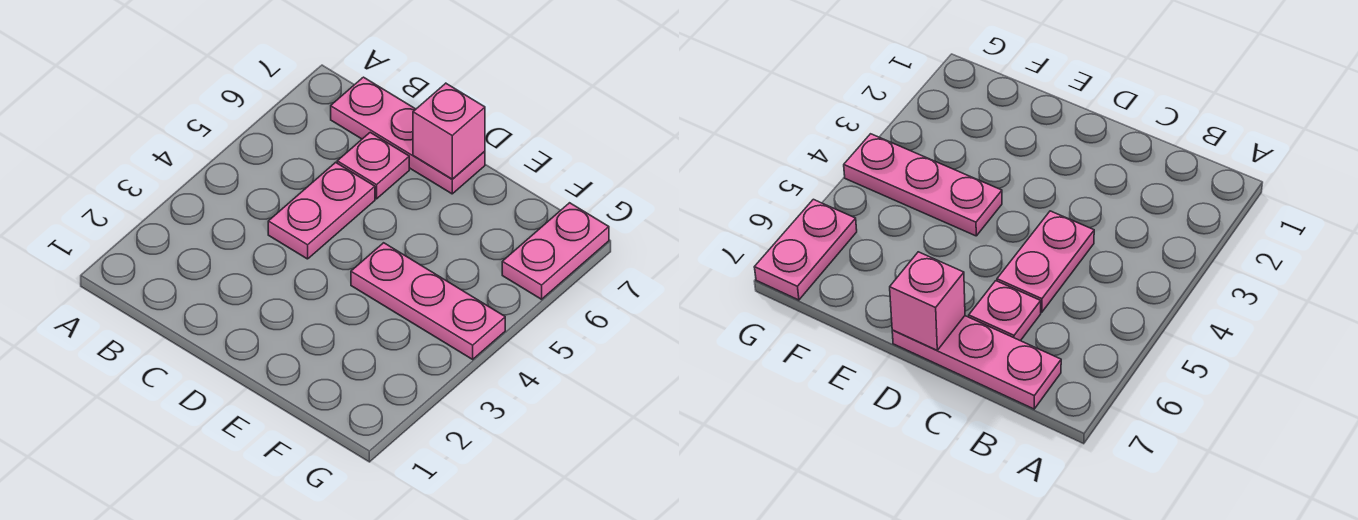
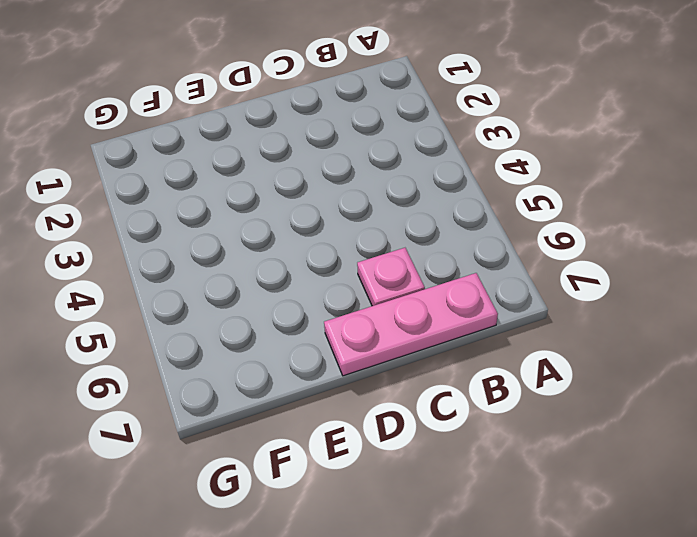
none -> pink plate C4:C5 level 1
none -> pink plate E4:G4 level 1

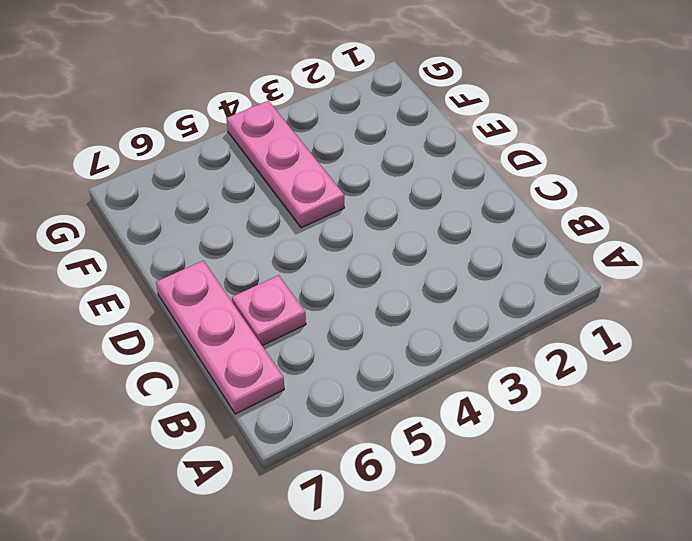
none -> pink plate C4:C5 level 1
none -> pink plate G6:G7 level 1

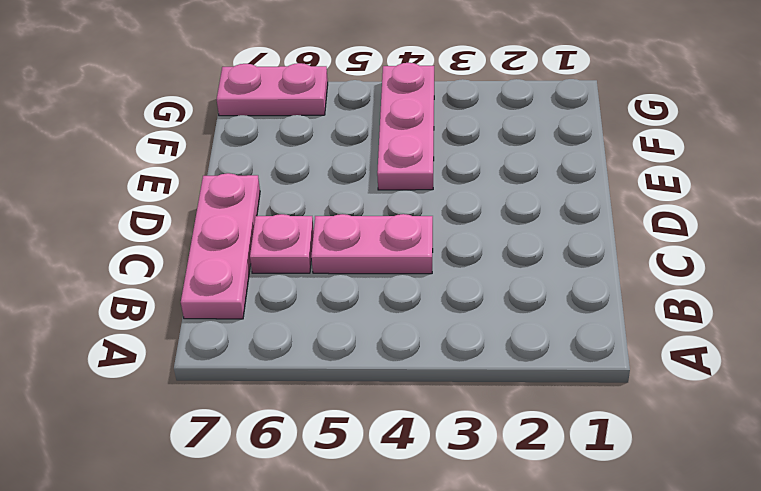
none -> pink brick D7 level 2

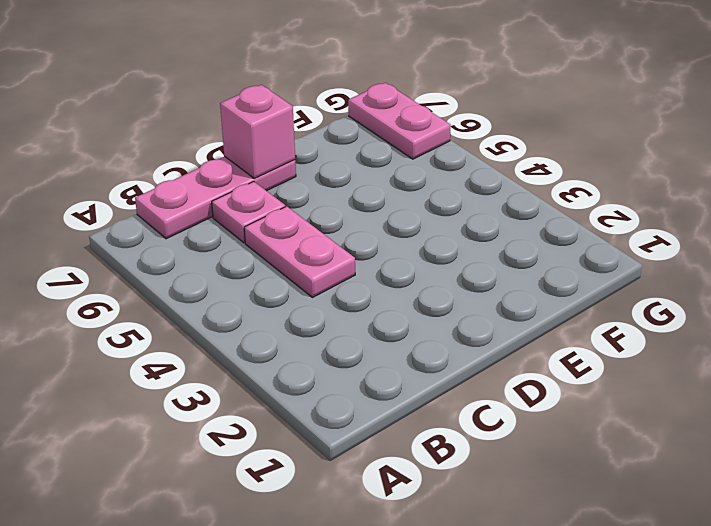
none -> pink plate E4:G4 level 1

